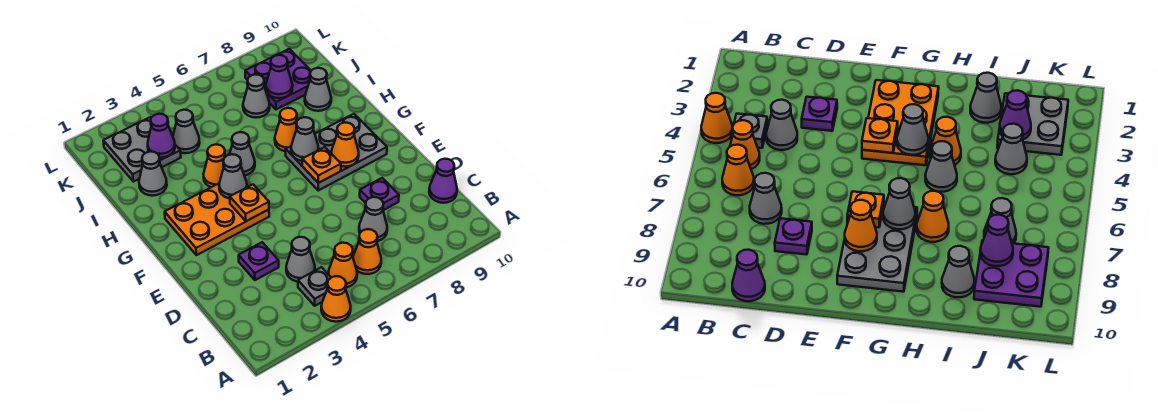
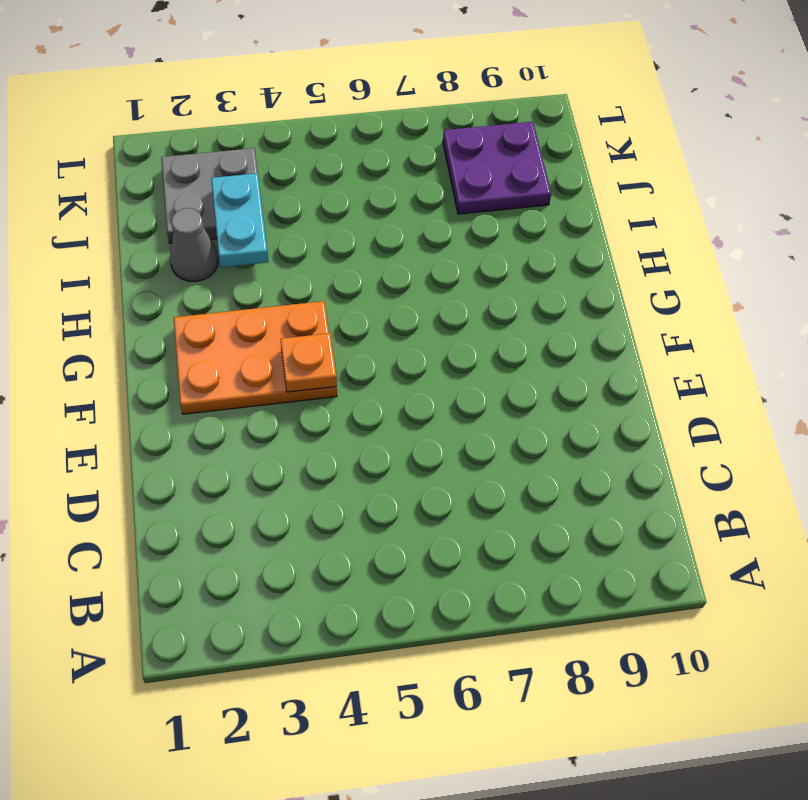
cyan plate I3:J3 level 2 -> purple cone J3 level 2
none -> orange cone A4 level 1
none -> grey plate B4 level 1
none -> orange cone B5 level 1

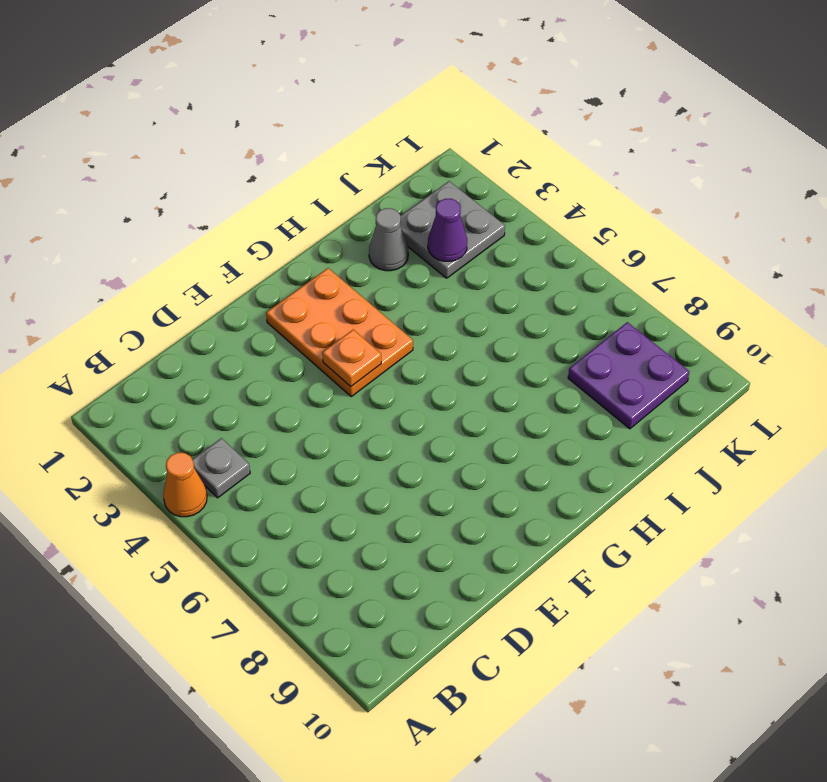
none -> orange cone B5 level 1
none -> orange cone B6 level 1
none -> grey cone C4 level 1

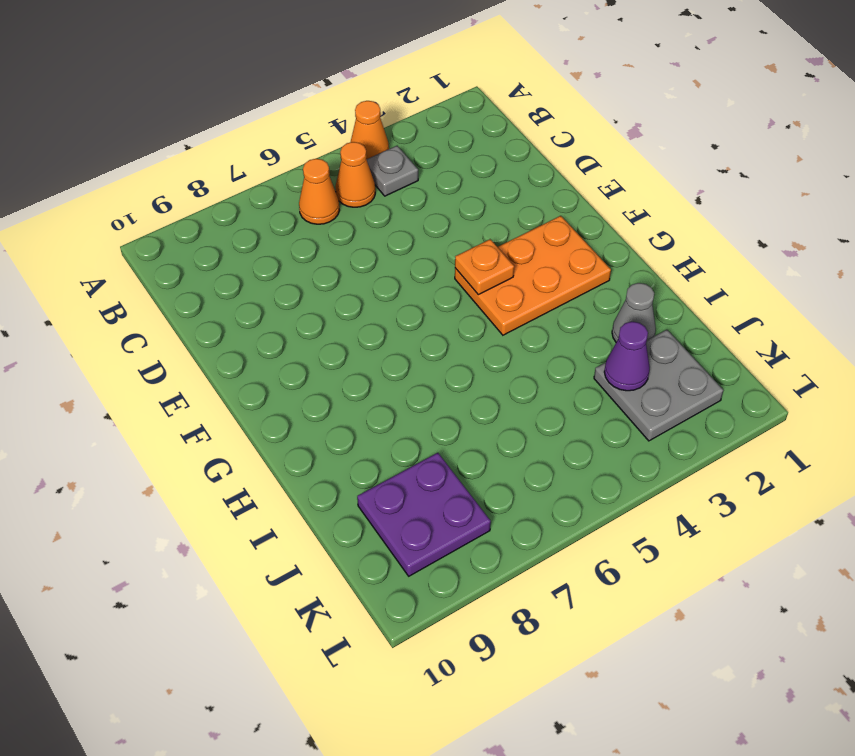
none -> grey cone C4 level 1
none -> grey cone C7 level 1
none -> purple cone C10 level 1

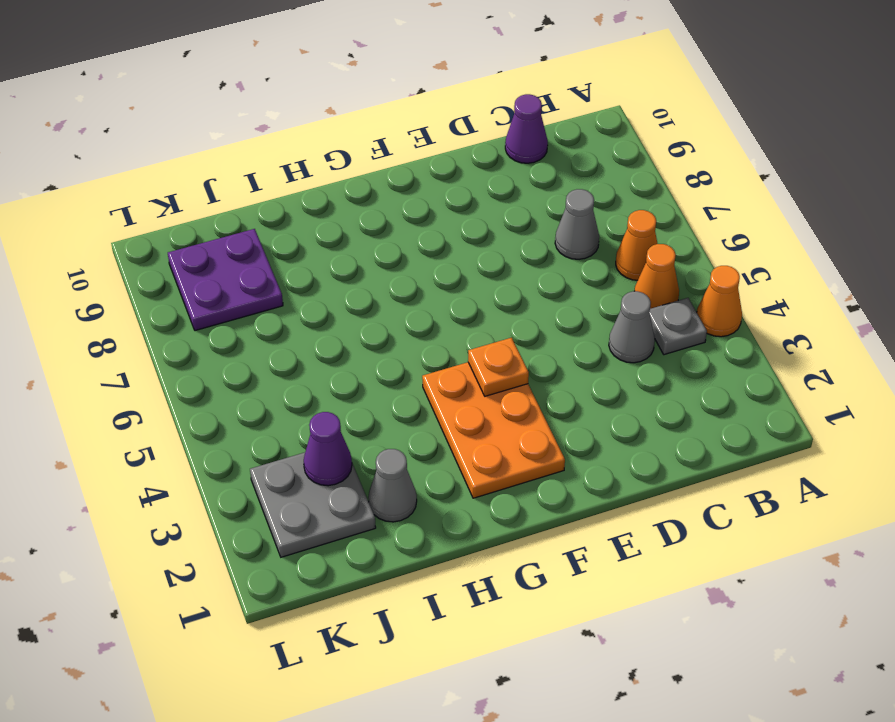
none -> purple plate D3 level 1
none -> purple plate D8 level 1
none -> grey plate F7:G9 level 1

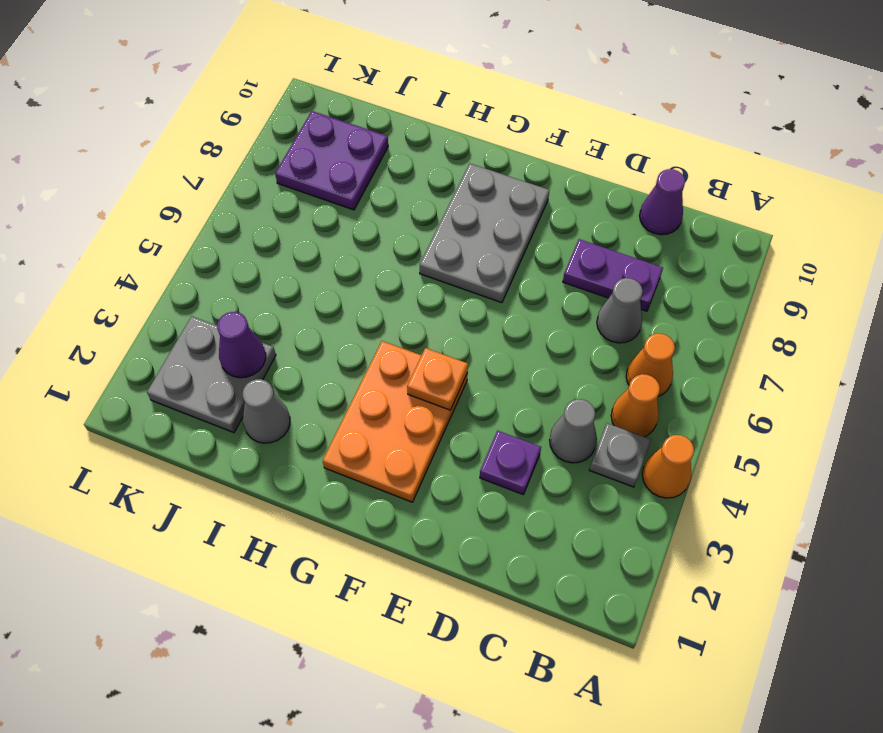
purple plate C8:D8 level 1 -> purple plate D8 level 1
none -> orange cone H4 level 1
none -> grey cone H5 level 1
none -> orange cone H7 level 1

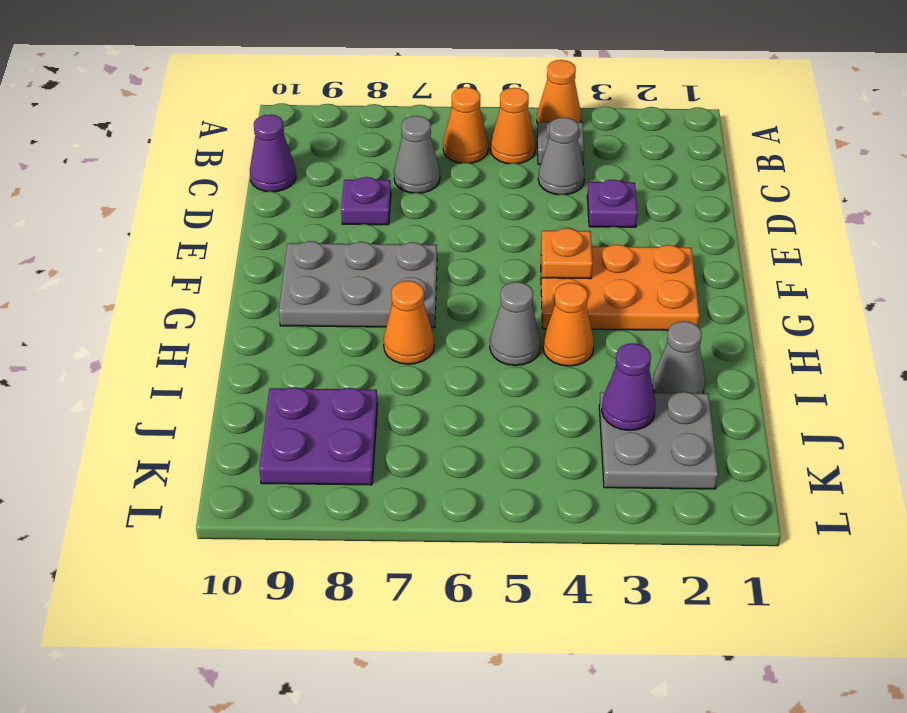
none -> grey cone I9 level 1
none -> grey cone J4 level 1
none -> grey cone J7 level 1

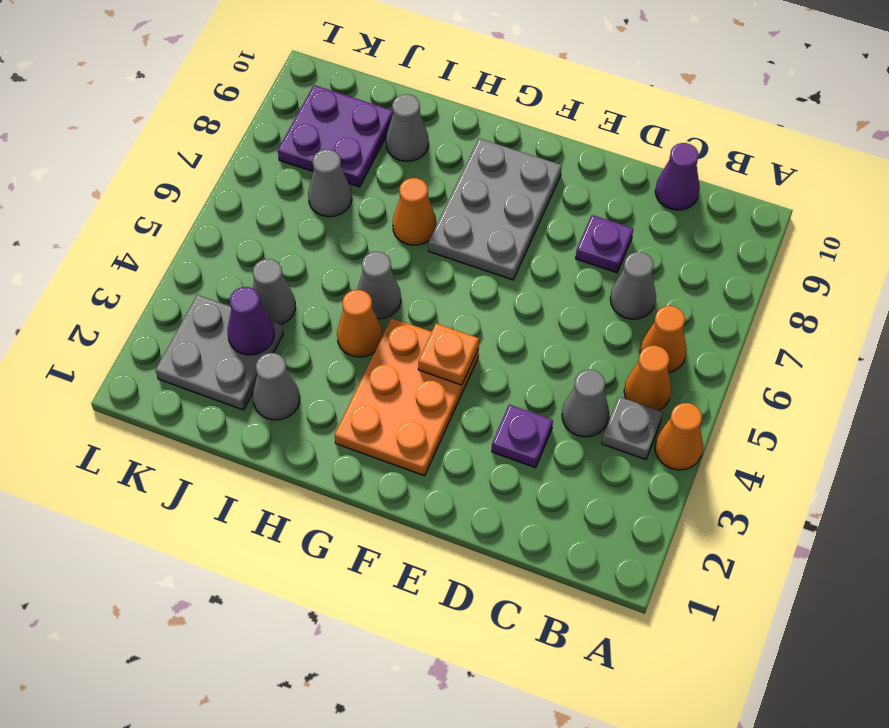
none -> orange plate F7 level 2
none -> orange cone F8 level 2
none -> grey cone G4 level 2

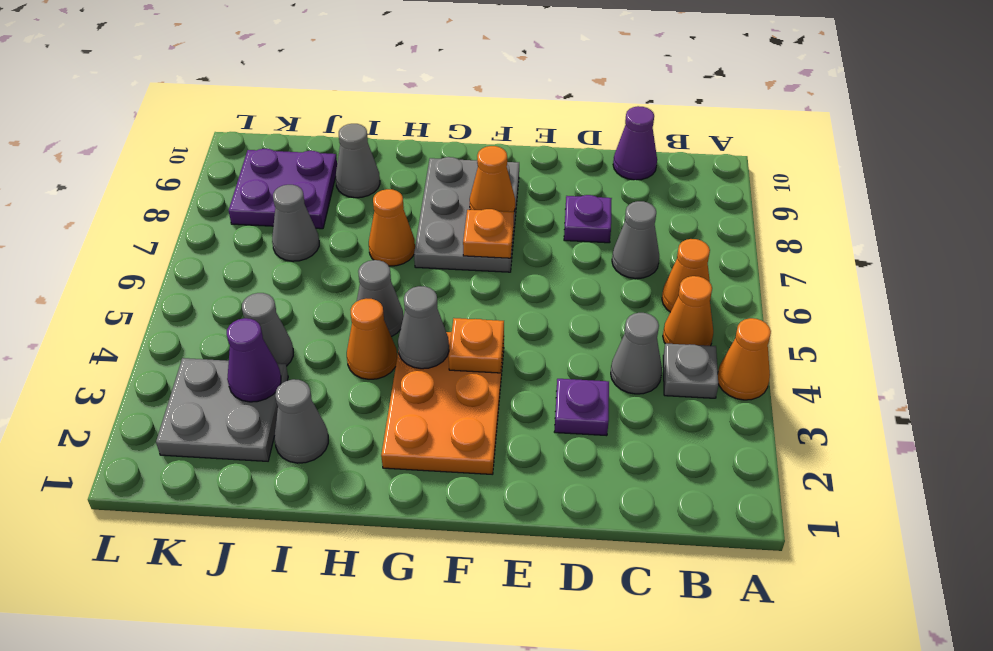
none -> grey cone G7 level 2
none -> purple cone J8 level 2

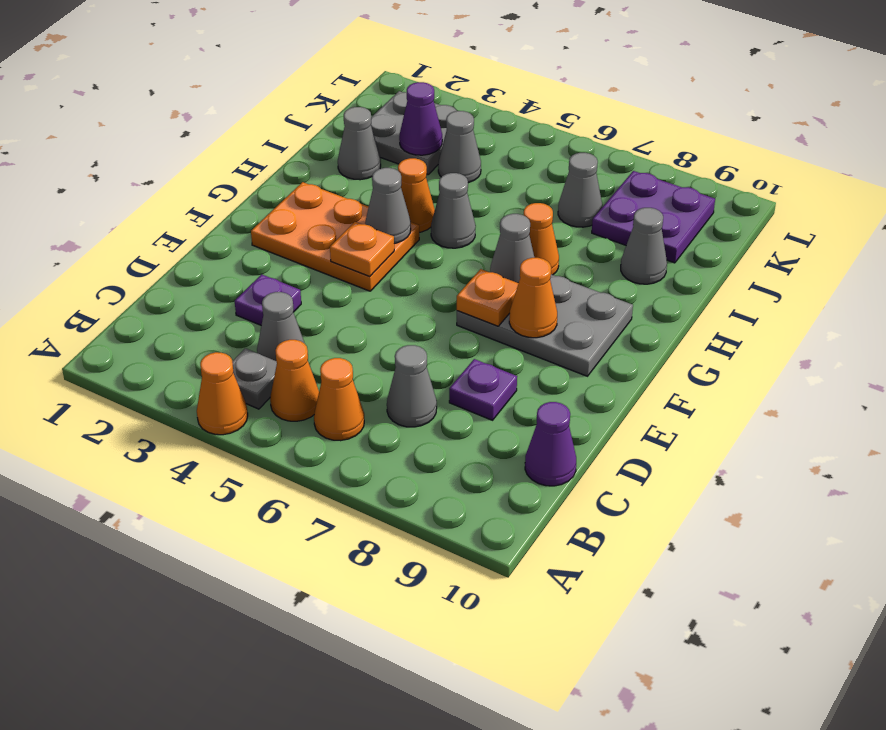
none -> purple cone J8 level 2

